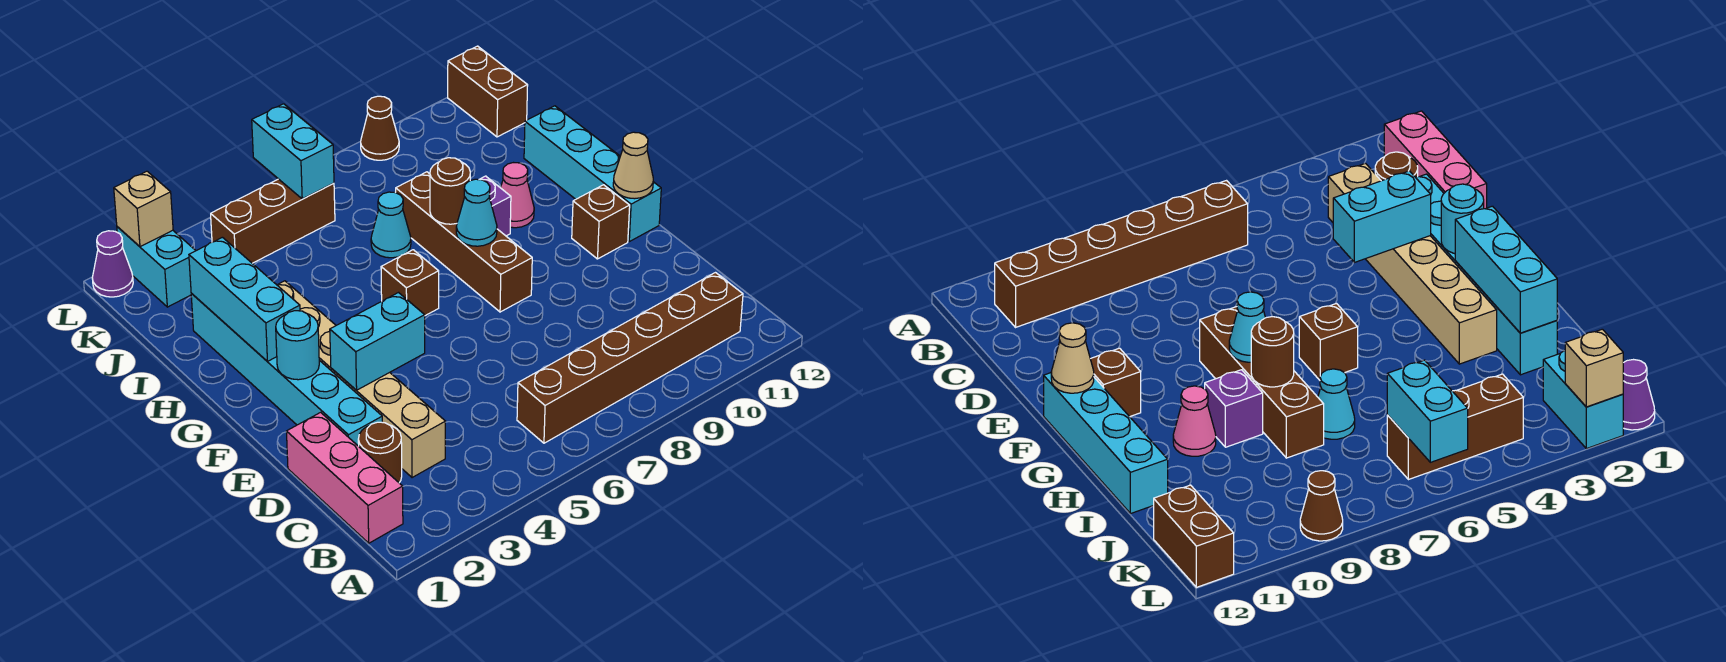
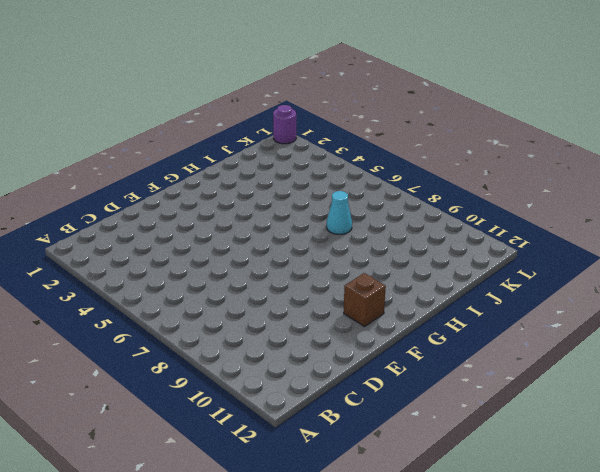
purple round brick L1 level 1 -> purple cone L1 level 1
none -> pink brick B1:D1 level 1
none -> brown brick B6:B11 level 1
none -> brown round brick C2 level 1

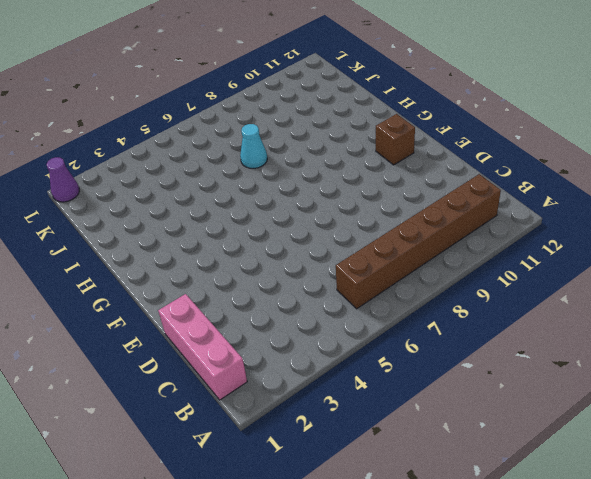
none -> brown round brick C2 level 1
none -> tan brick C3:H3 level 1
none -> cyan brick D2:I2 level 1

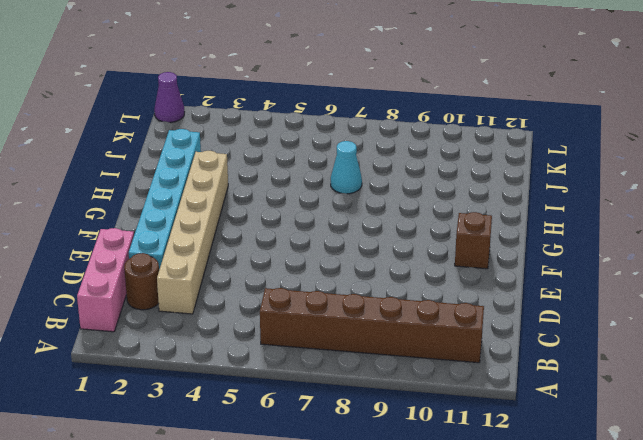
none -> brown brick F8:I8 level 1
none -> cyan brick F12:I12 level 1
none -> brown brick G6 level 1

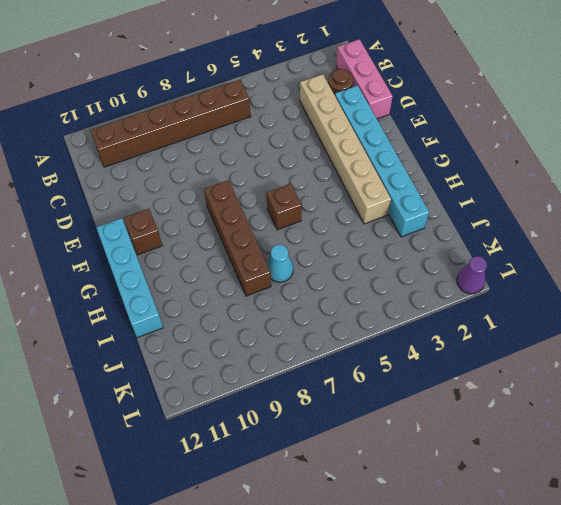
none -> purple brick H9 level 1
none -> pink cone H10 level 1
none -> cyan brick K2:L2 level 1

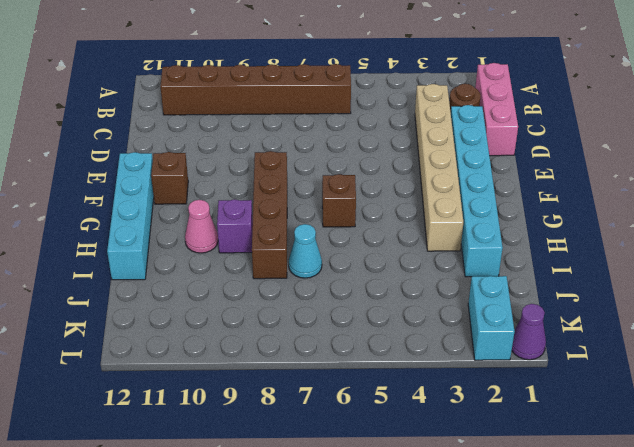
none -> brown brick K4:K6 level 1
none -> brown brick K12:L12 level 1
none -> brown cone L9 level 1

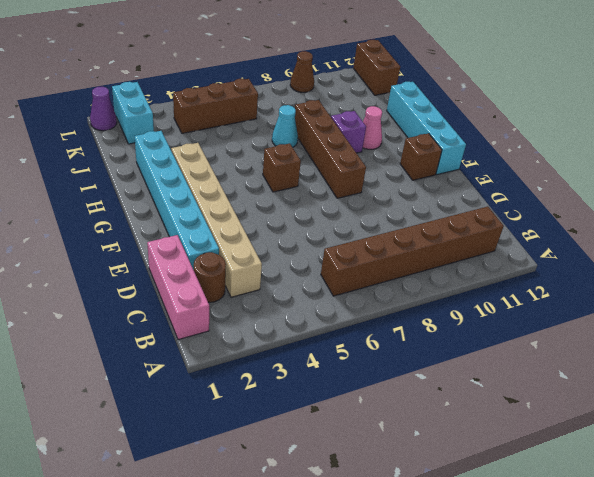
none -> cyan brick E3:E4 level 2
none -> cyan round brick F2 level 2
none -> tan cone F12 level 2

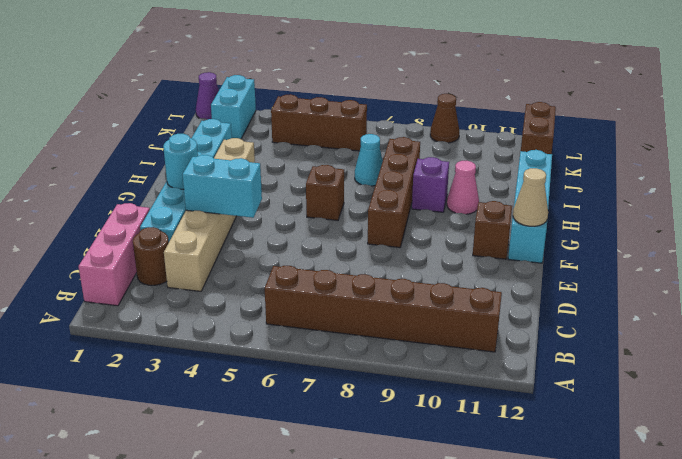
none -> cyan brick G2:I2 level 2
none -> cyan cone G8 level 2
none -> brown round brick H8 level 2

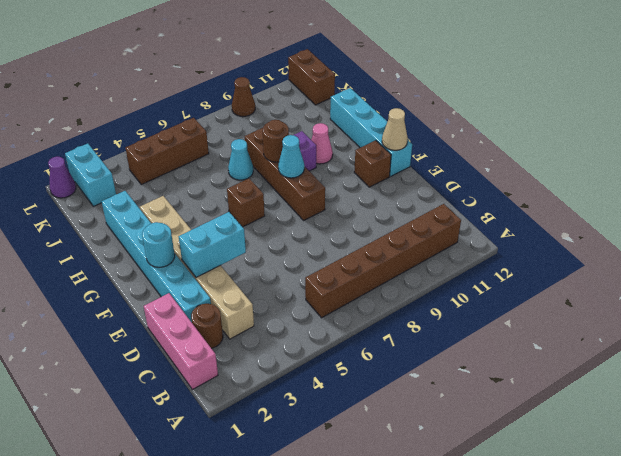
none -> cyan brick G2:I2 level 2
none -> cyan brick K6:L6 level 2
none -> tan brick L2 level 2

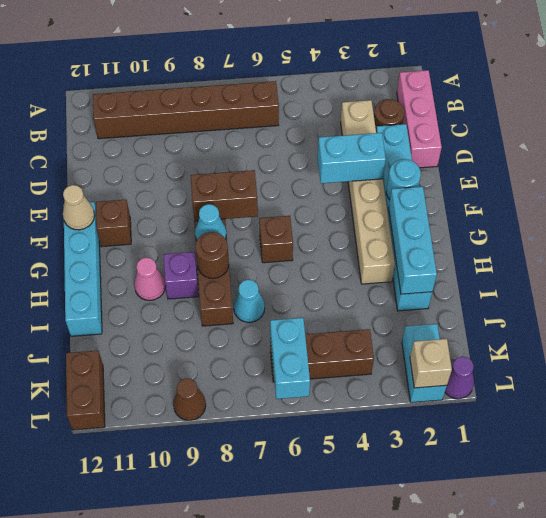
brown brick F7:F8 level 2 -> none

